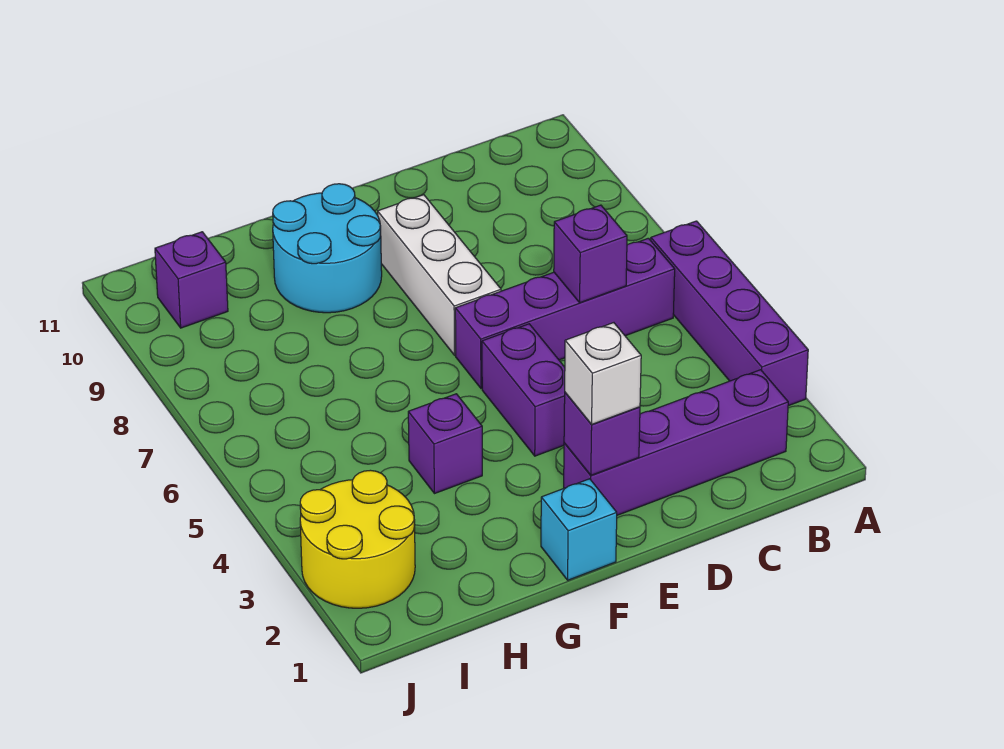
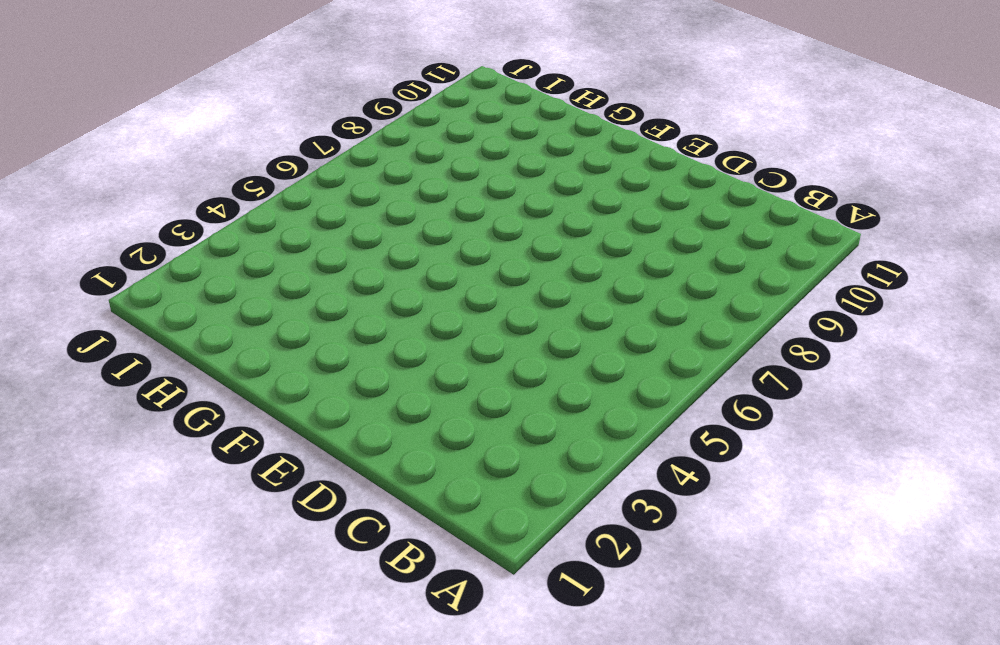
none -> purple brick A3:A6 level 1
none -> purple brick B2:E2 level 1
none -> purple brick B6:E6 level 1

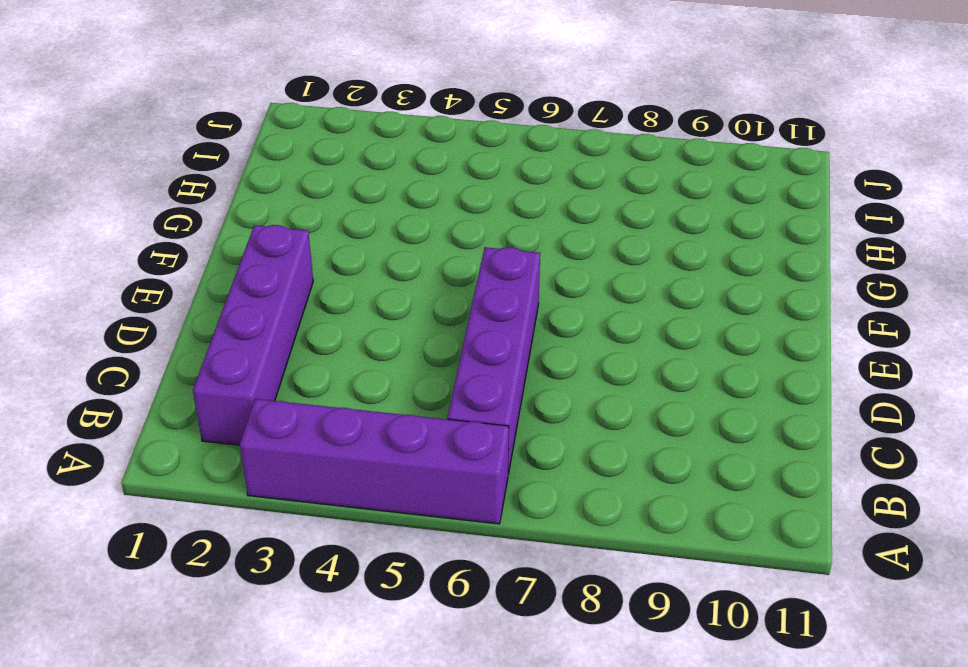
none -> purple brick E4:E5 level 1
none -> white brick E7:E9 level 1
none -> cyan brick F1 level 1

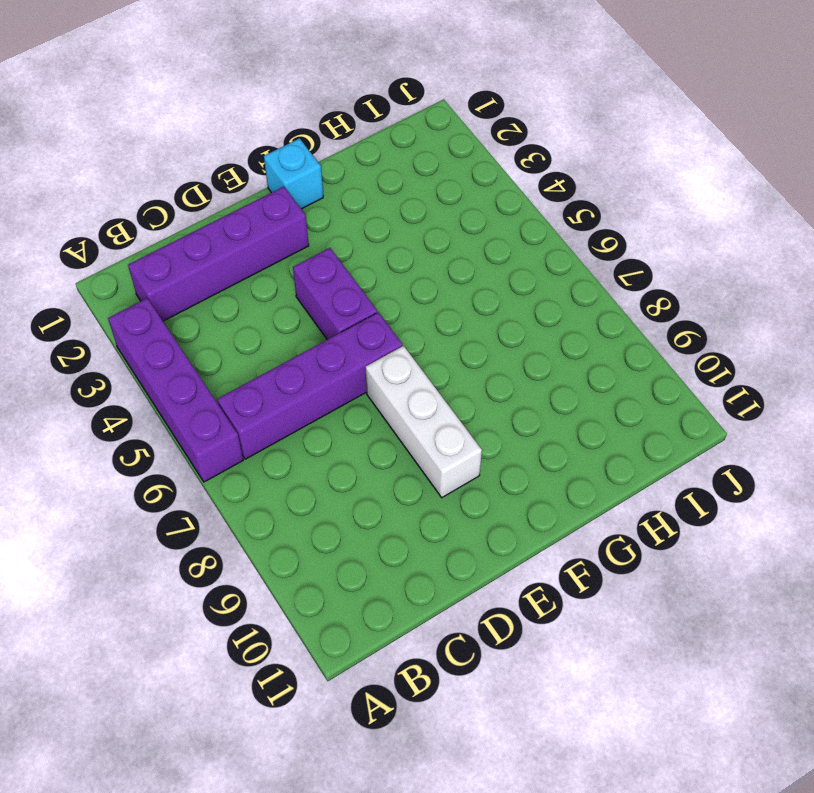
none -> cyan round brick F9:G10 level 1
none -> purple brick G4 level 1
none -> yellow round brick I2:J3 level 1

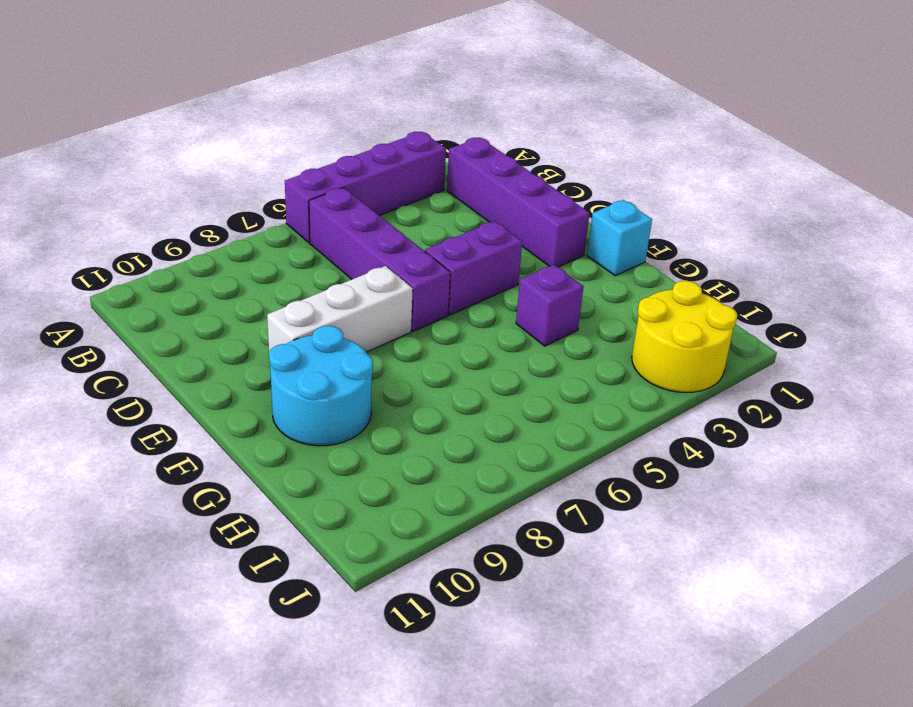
none -> purple brick I10 level 1
none -> purple brick C6 level 2
none -> purple brick E2 level 2

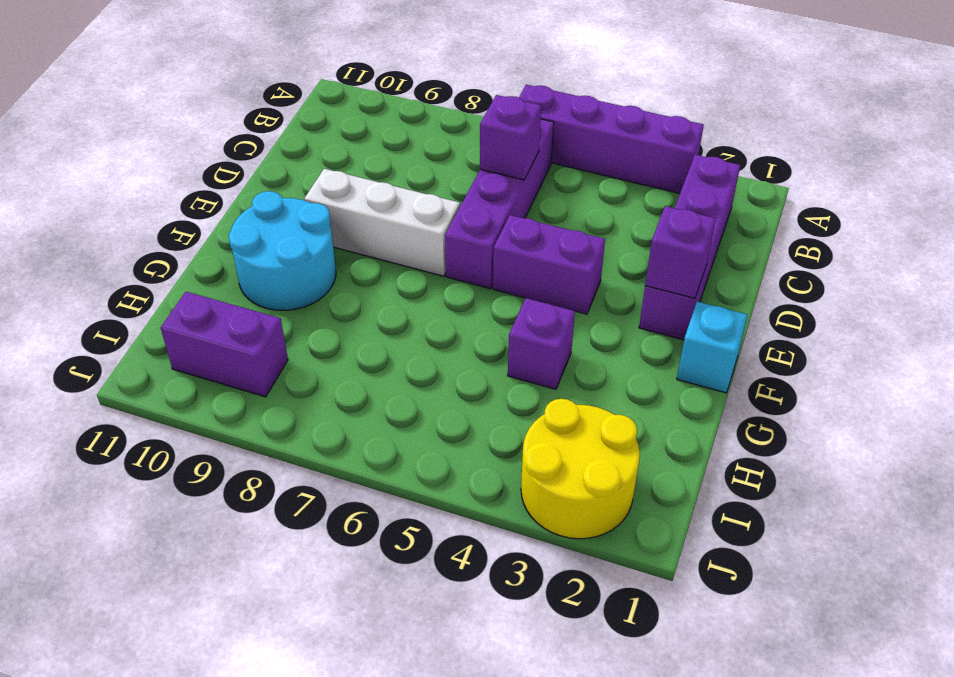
purple brick I9:I10 level 1 -> purple brick I10 level 1
none -> white brick E2 level 3

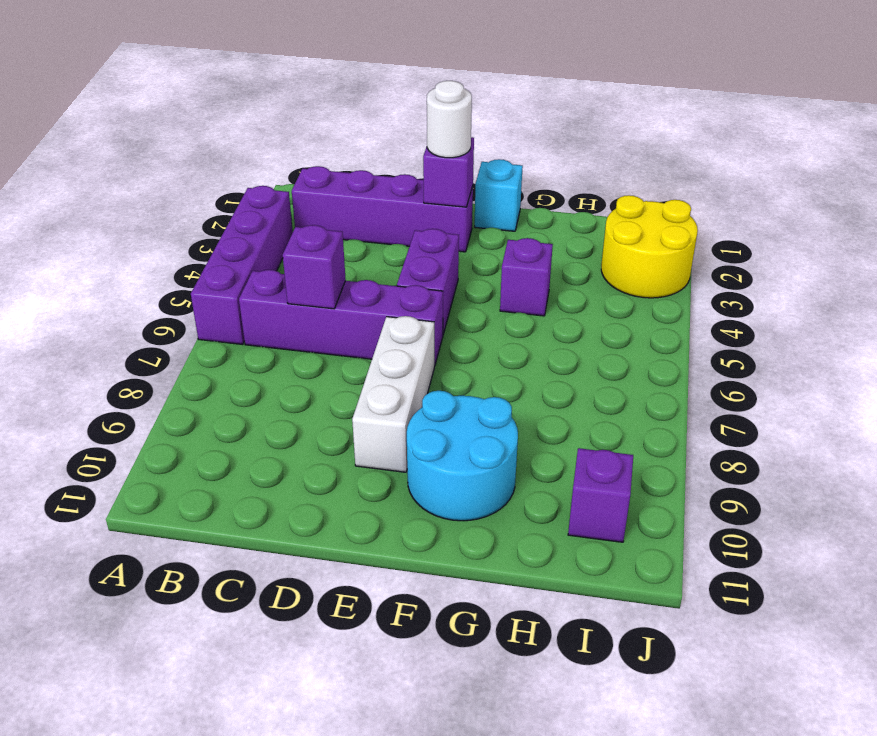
white round brick E2 level 3 -> white brick E2 level 3

